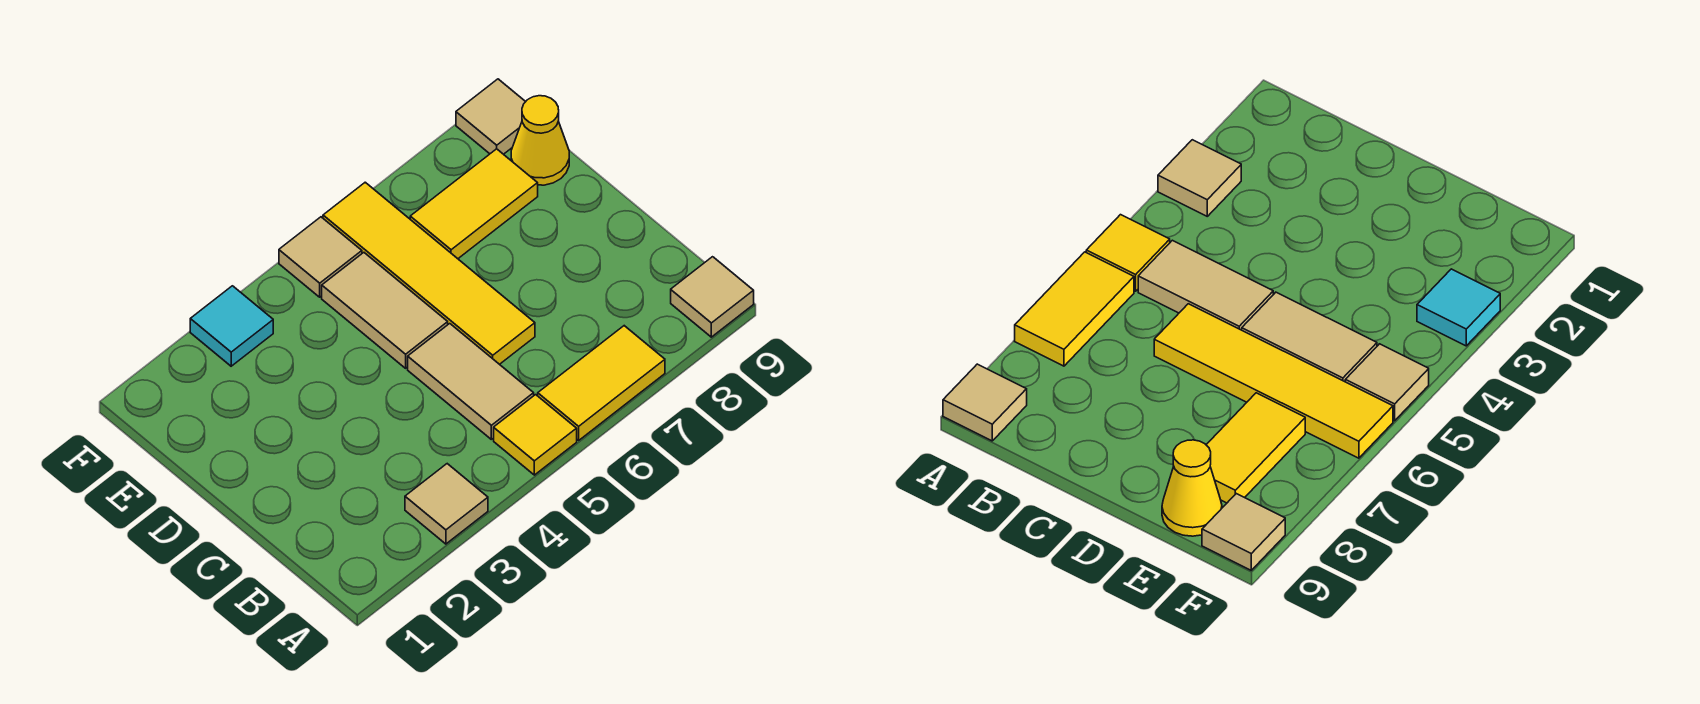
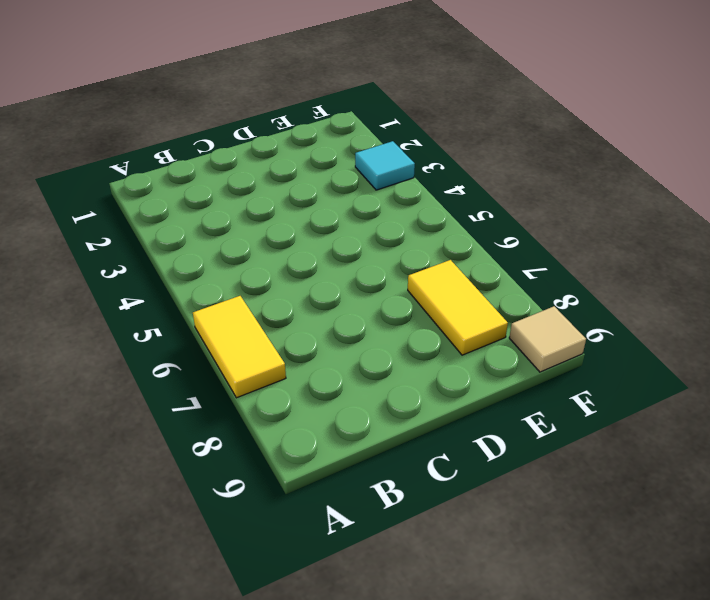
none -> tan tile A3 level 1
none -> yellow tile A5 level 1
none -> tan tile A9 level 1

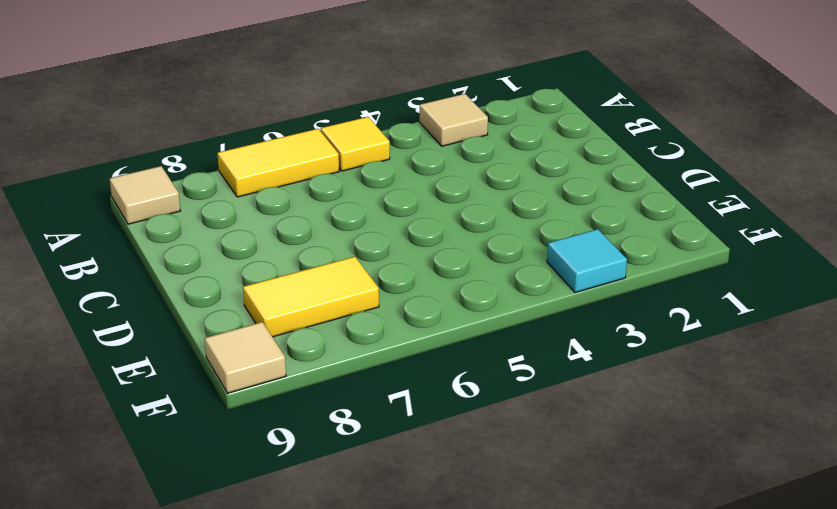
none -> tan tile B5:C5 level 1
none -> yellow tile C6:F6 level 1
none -> tan tile D5:E5 level 1

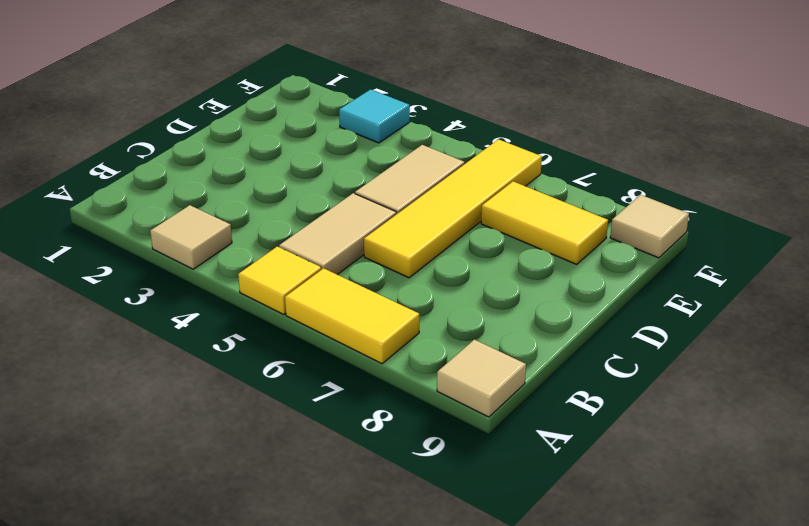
none -> yellow cone E9 level 1
none -> tan tile F5 level 1

